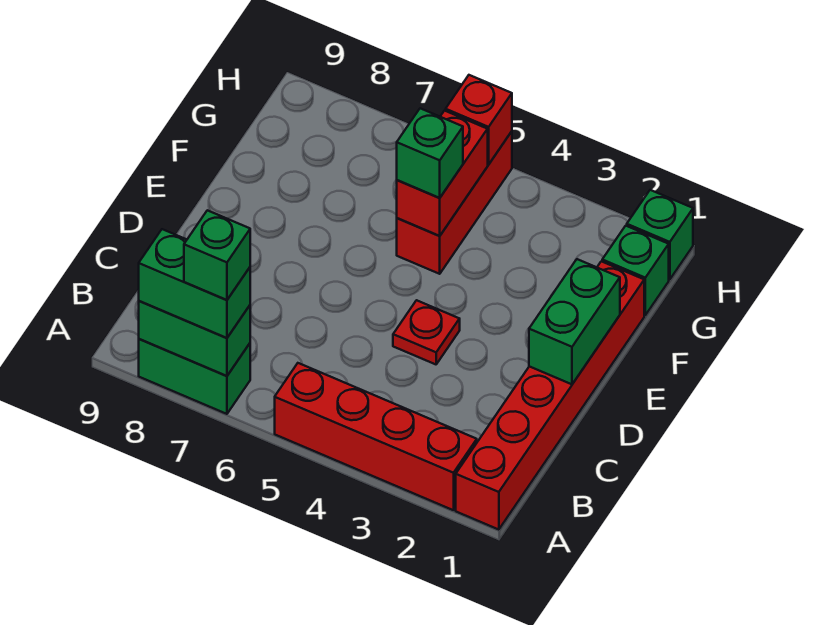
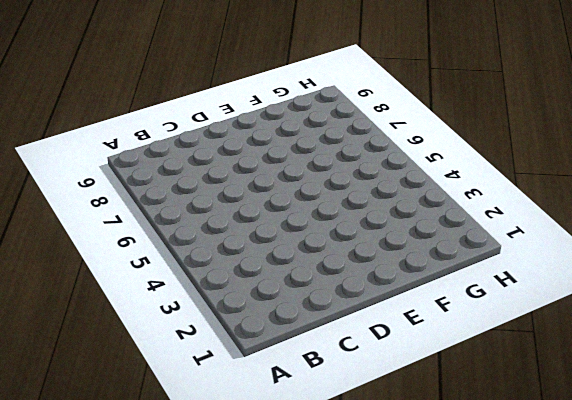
none -> red brick A1:F1 level 1
none -> red brick A2:A5 level 1
none -> green brick A7:A8 level 1

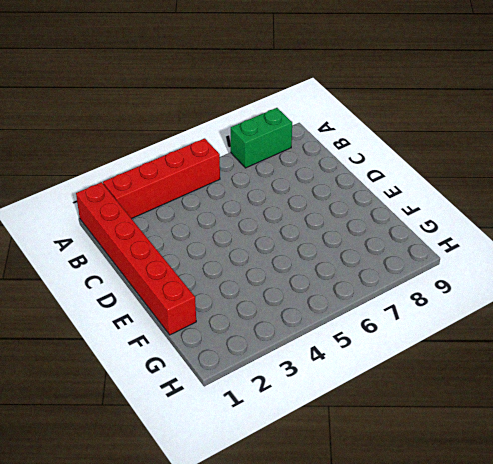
none -> red plate D4 level 1
none -> red brick F5:H5 level 1
none -> green brick G1 level 1

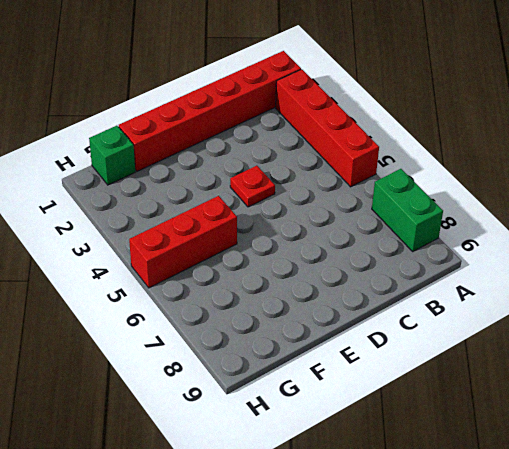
none -> green brick H1 level 1
none -> green brick A7:A8 level 2
none -> green brick D1:E1 level 2

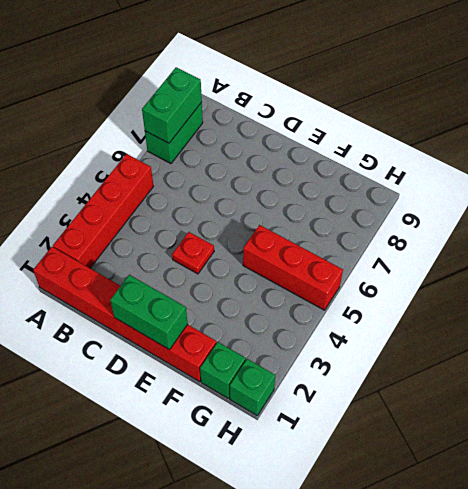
none -> red brick F5:G5 level 2
none -> red brick H5 level 2
none -> green brick A7:A8 level 3

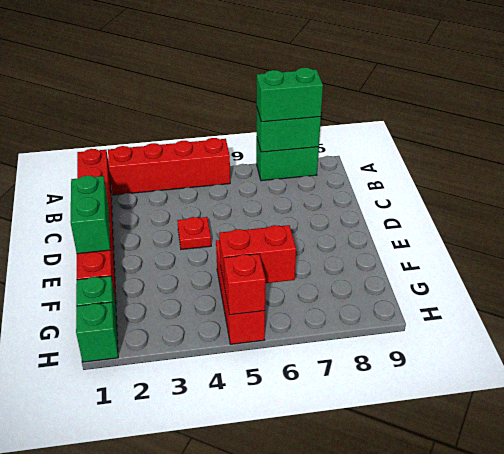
red brick G5:G6 level 2 -> red brick F5:G5 level 2
none -> green brick F5 level 3
none -> green brick A7 level 4

